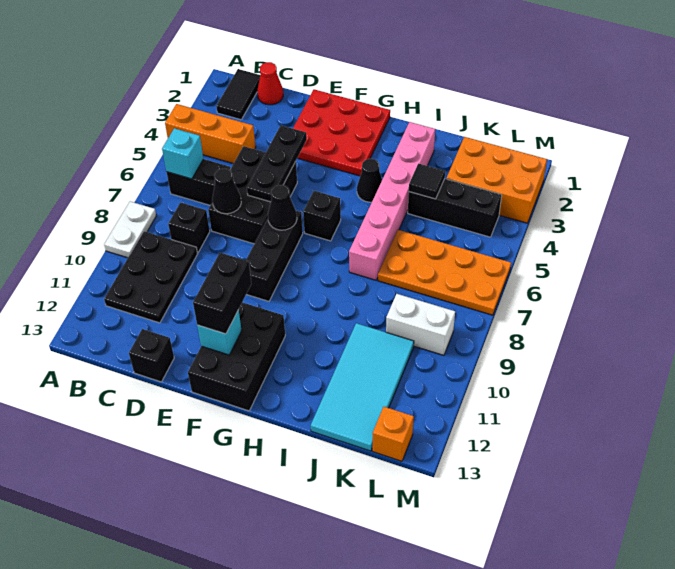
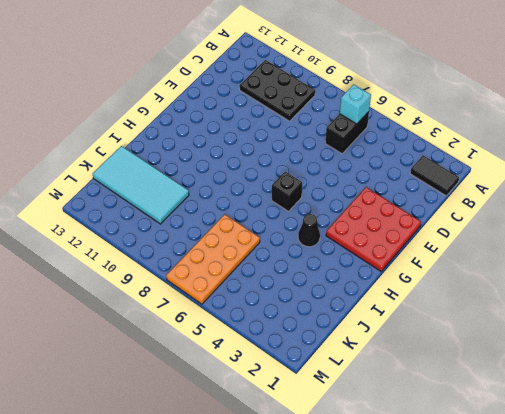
none -> orange brick A4:C4 level 1
none -> white plate A8:A9 level 1
none -> red cone C1 level 1

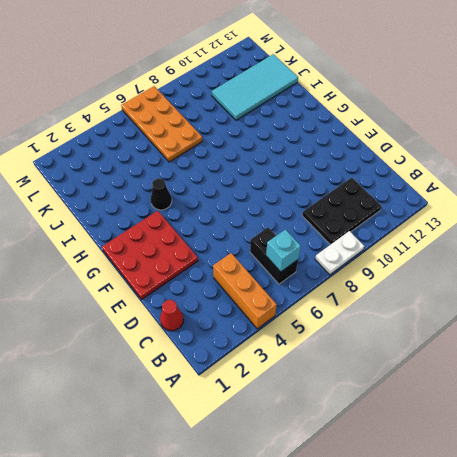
none -> black tile B1:B2 level 1
none -> black brick C8 level 1
none -> black brick D5:E7 level 1

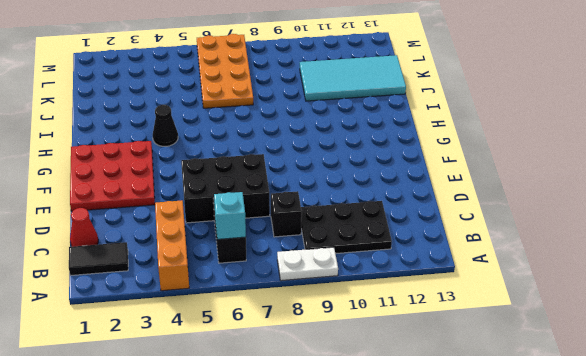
none -> black brick D13 level 1
none -> black brick F7:F9 level 1
none -> black brick F11:G13 level 1

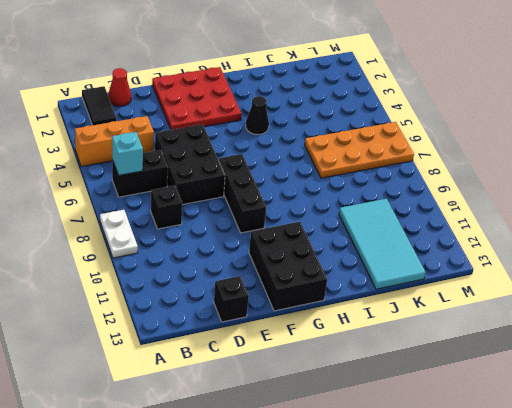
none -> black plate B9:C11 level 1
none -> black brick G6 level 1
none -> pink brick I2:I7 level 1

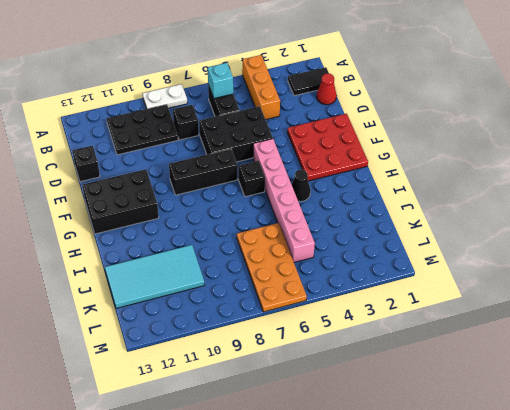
pink brick F5:K5 level 1 -> pink brick I2:I7 level 1
none -> black brick J4:L4 level 1
none -> orange brick K2:M3 level 1
none -> white brick K9:L9 level 1

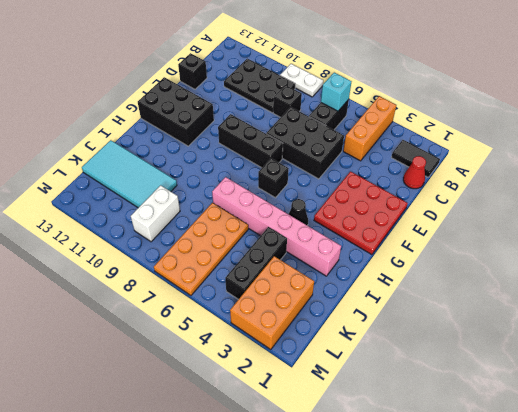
none -> orange brick L13 level 1
none -> black cone D7 level 2
none -> black plate E4:E6 level 2

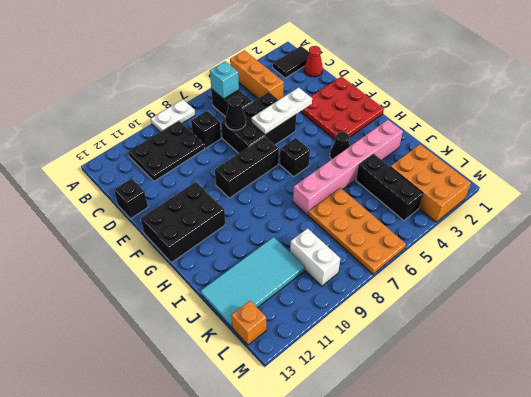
white plate E4:E6 level 2 -> black plate E4:E6 level 2
none -> black cone F7 level 2
none -> cyan brick F12 level 2
none -> black tile J4 level 2

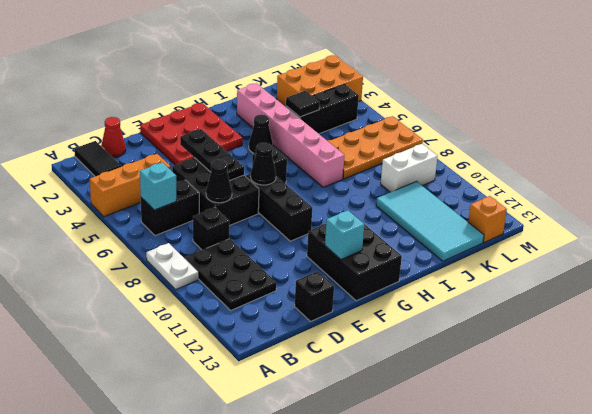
none -> black brick F11:F12 level 3

